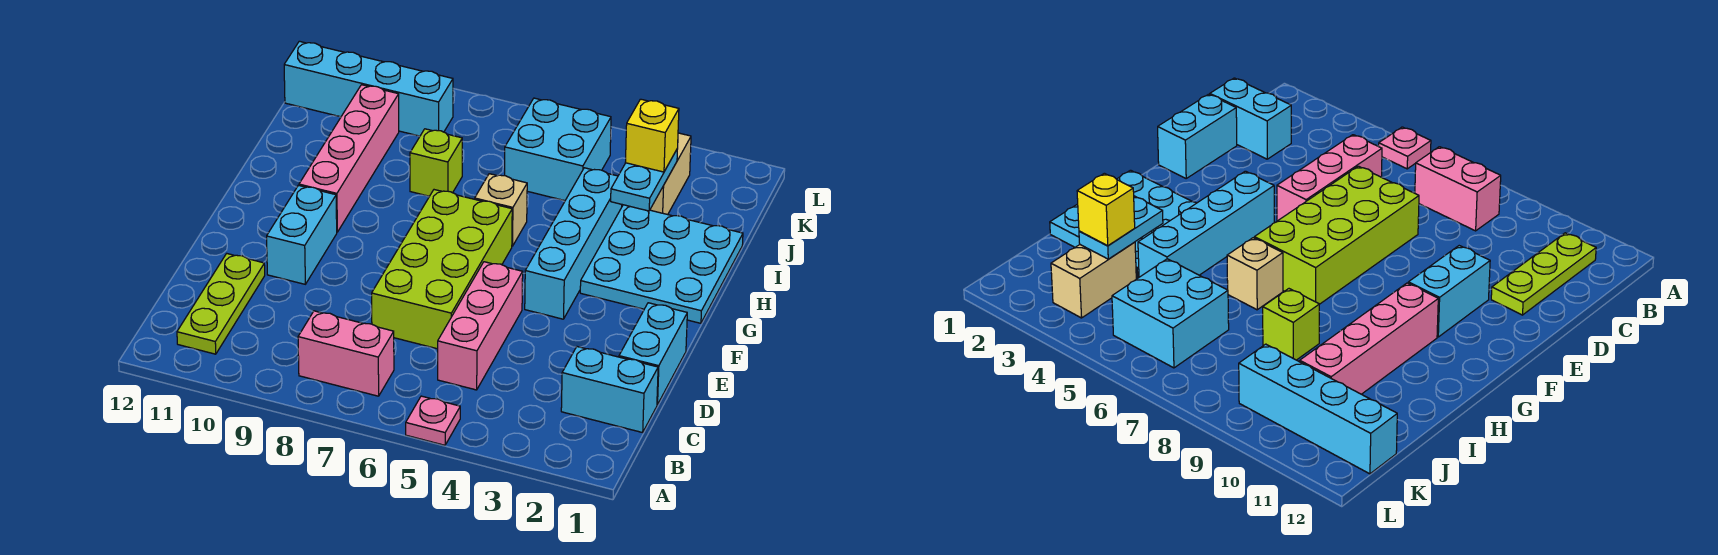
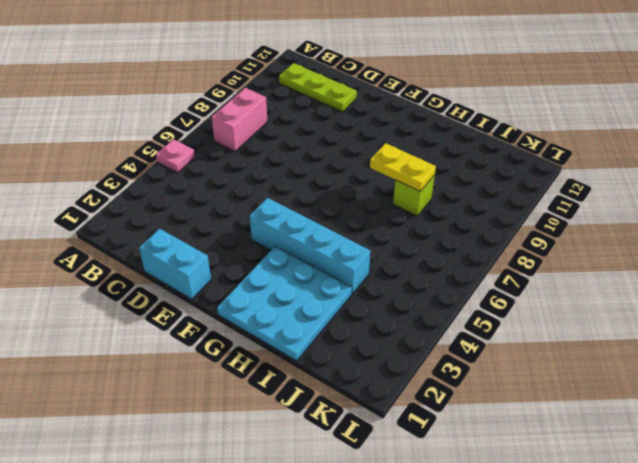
yellow plate H8:I8 level 2 -> none
none -> cyan brick C1:C2 level 1
none -> pink brick C5:E5 level 1
none -> lime brick D6:G7 level 1

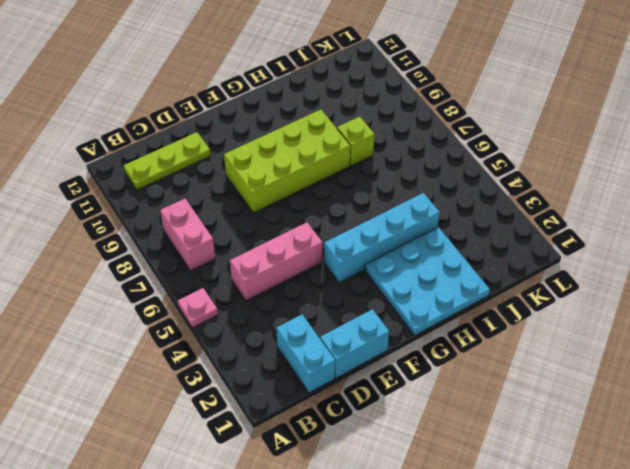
lime brick E8:H9 level 1 -> lime brick D6:G7 level 1
none -> cyan brick E10:F10 level 1
none -> pink brick G10:J10 level 1
none -> tan brick H6 level 1

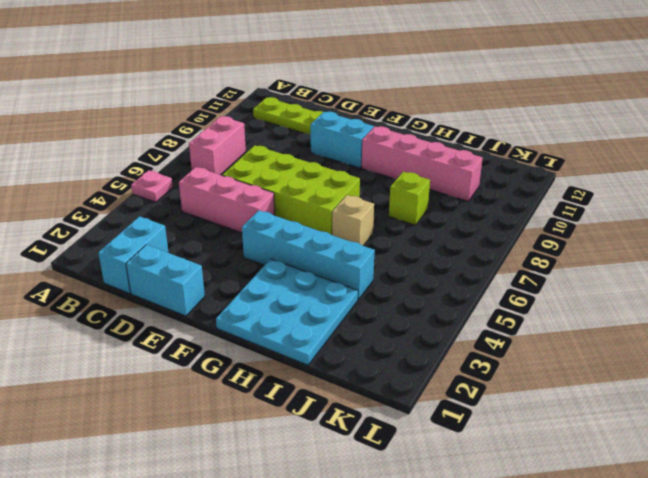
none -> tan brick J3:K3 level 1
none -> cyan brick J5:K6 level 1
none -> cyan brick K9:K12 level 1

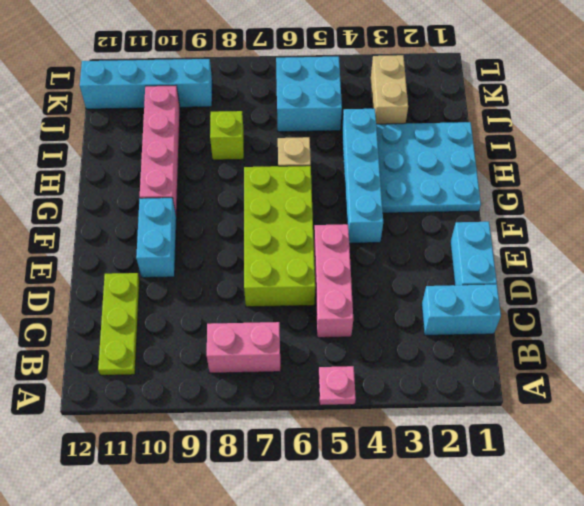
none -> cyan plate I3:J3 level 2
none -> yellow brick J3 level 3

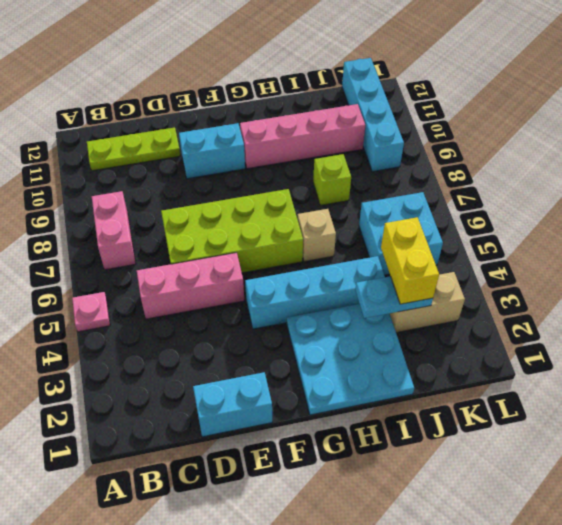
yellow brick J3:J4 level 3 -> yellow brick J3 level 3
none -> cyan brick C1:C2 level 1

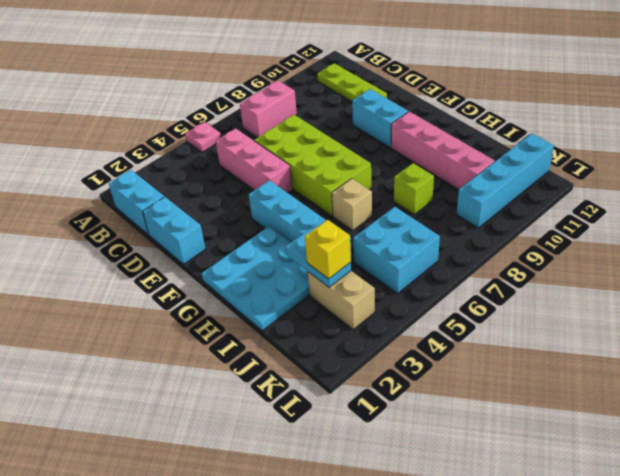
cyan brick B1:C1 level 1 -> cyan brick C1:C2 level 1

